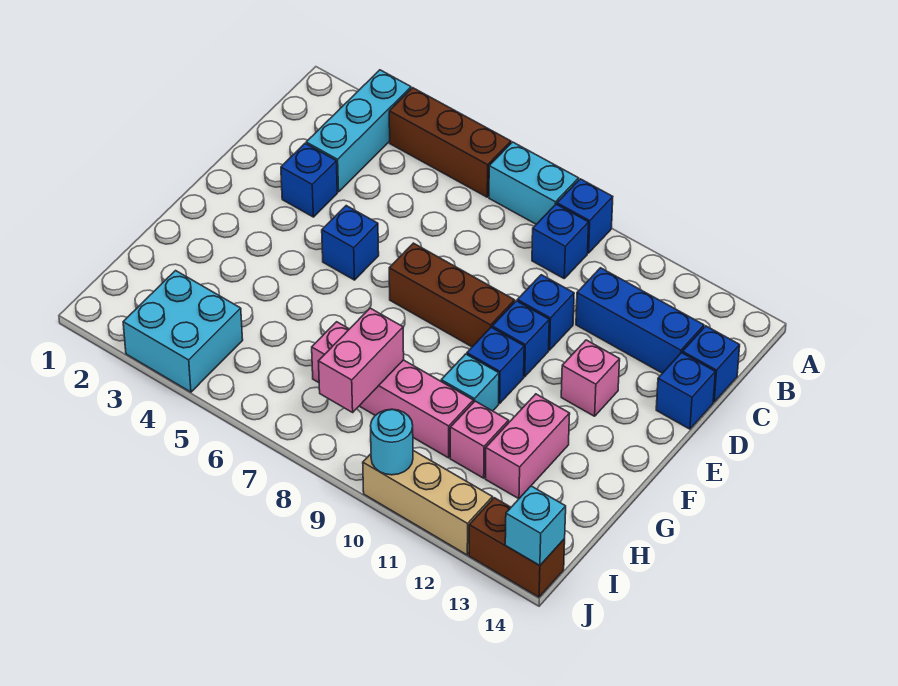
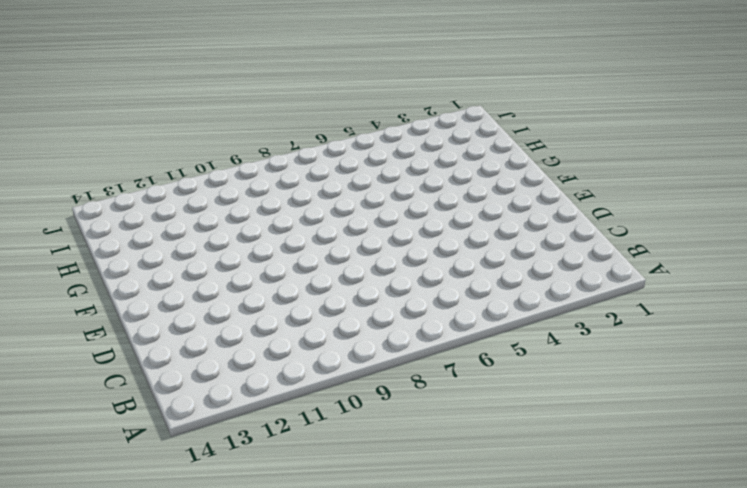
none -> cyan brick A3:C3 level 1
none -> brown brick A4:A6 level 1
none -> cyan brick A7:A8 level 1

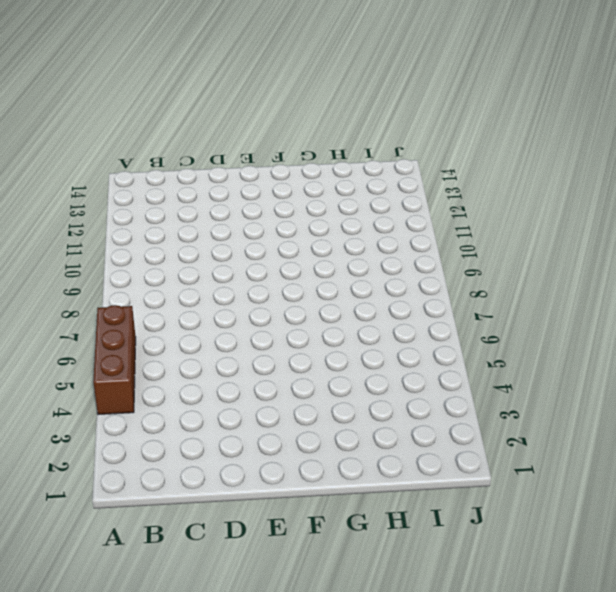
none -> cyan brick A3:C3 level 1
none -> cyan brick A7:A8 level 1
none -> blue brick A9 level 1

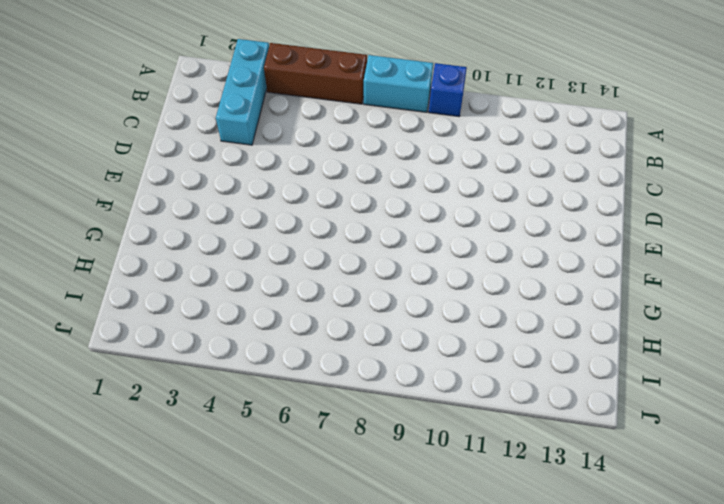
none -> blue brick B9 level 1
none -> blue brick C11:C13 level 1
none -> blue brick C14 level 1

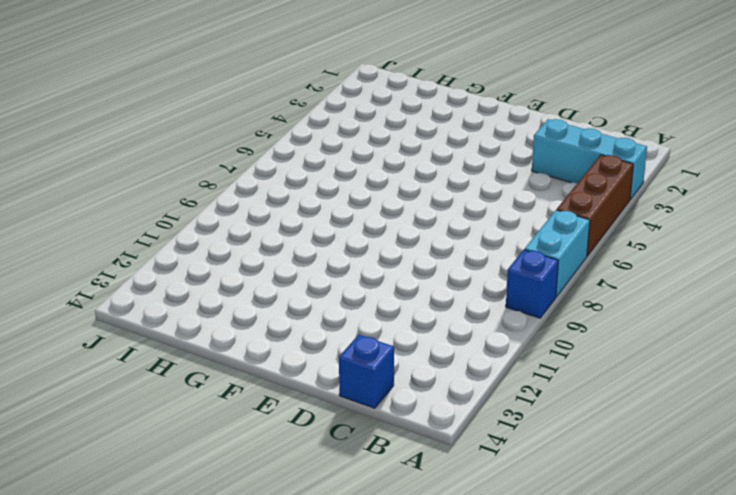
none -> blue brick B9 level 1
none -> blue brick C11:C13 level 1
none -> blue brick D3 level 1

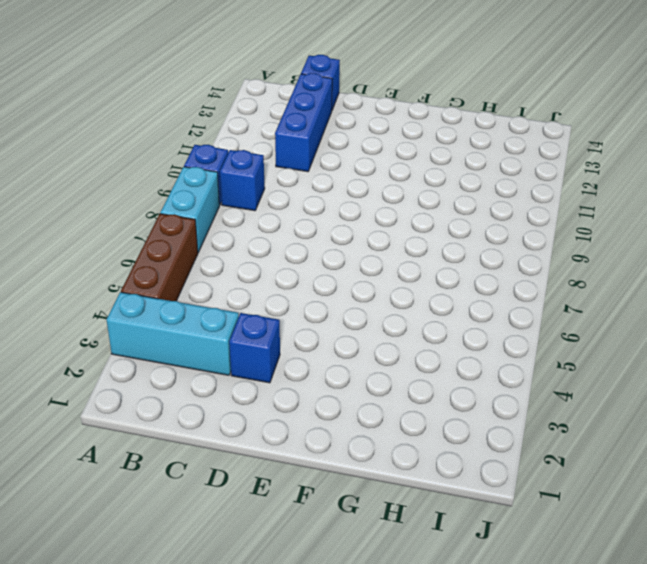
none -> blue brick D10 level 1
none -> blue brick D14 level 1
none -> blue brick E5 level 1

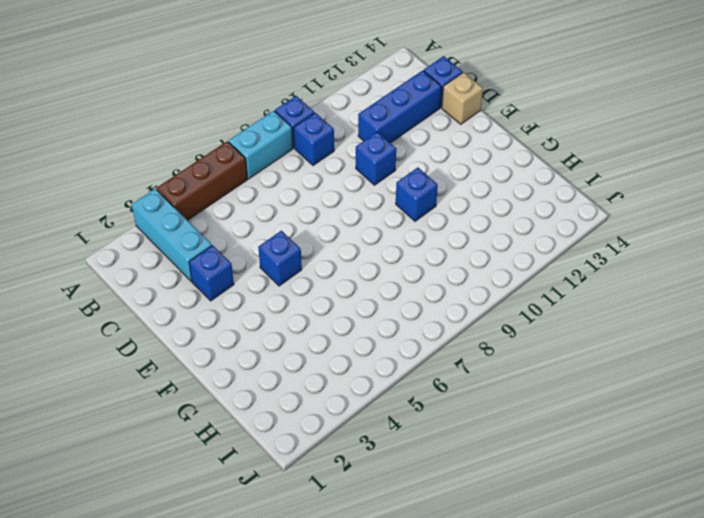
tan brick D14 level 1 -> blue brick D14 level 1
none -> brown brick E7:E9 level 1
none -> blue brick E10 level 1
none -> pink brick E12 level 1

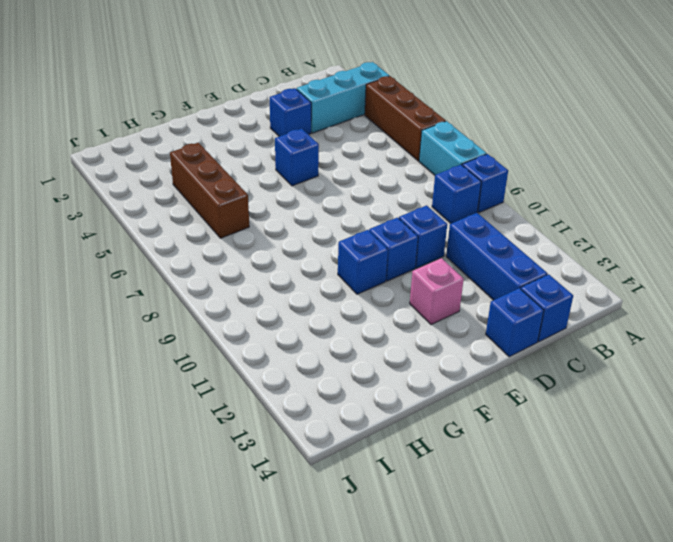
brown brick H4:H6 level 1 -> brown brick E7:E9 level 1
none -> cyan brick G10 level 1
none -> pink brick G12:H12 level 1
none -> pink brick H7:H10 level 1

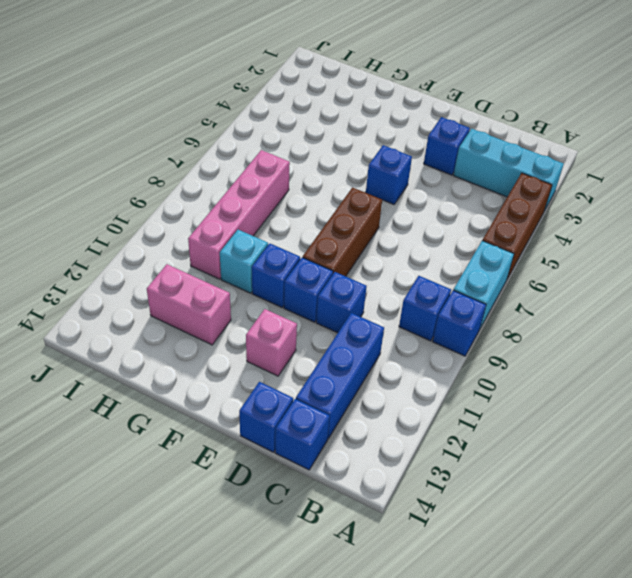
none -> pink brick H11 level 1
none -> cyan brick I3:J4 level 1
none -> tan brick J10:J12 level 1

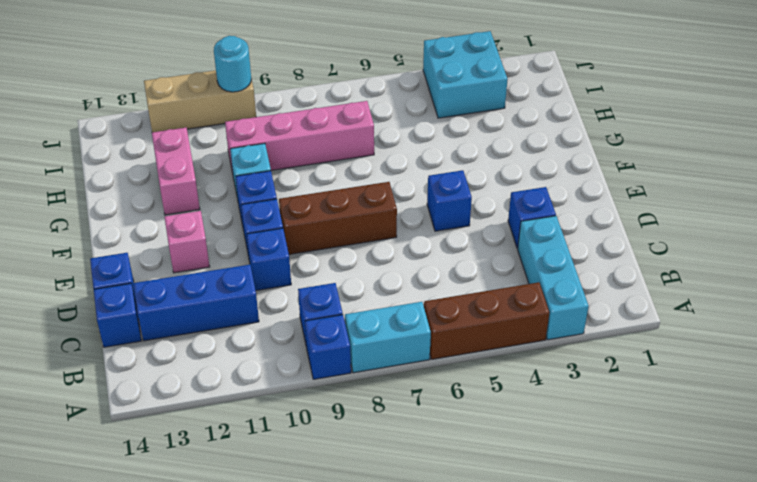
none -> pink brick H11 level 1
none -> brown brick J13:J14 level 1
none -> pink brick H8:I8 level 2

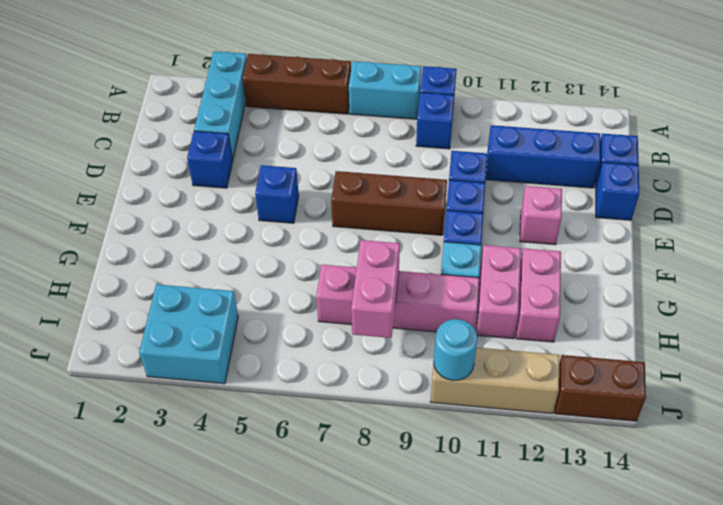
pink brick G11:H11 level 1 -> pink brick H11 level 1
none -> cyan brick J14 level 2

